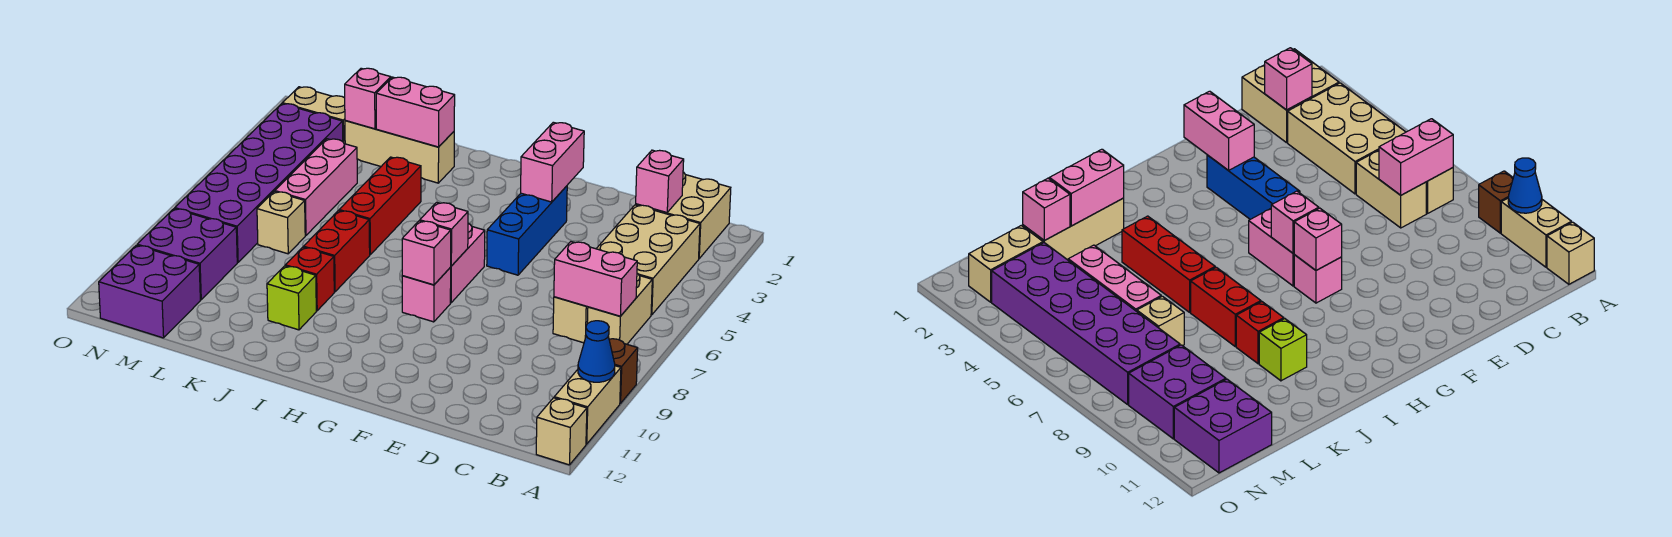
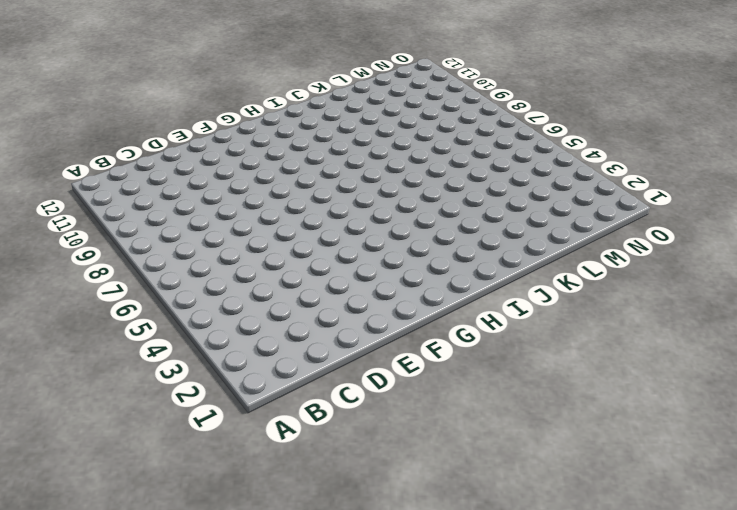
none -> brown brick A9 level 1
none -> tan brick A10:A11 level 1
none -> tan brick A12 level 1

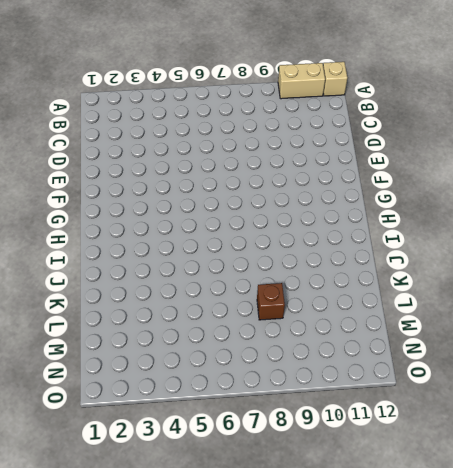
brown brick L8 level 1 -> brown brick A9 level 1
none -> tan brick B1:C2 level 1
none -> tan brick B3:C5 level 1
none -> tan brick B6:B7 level 1

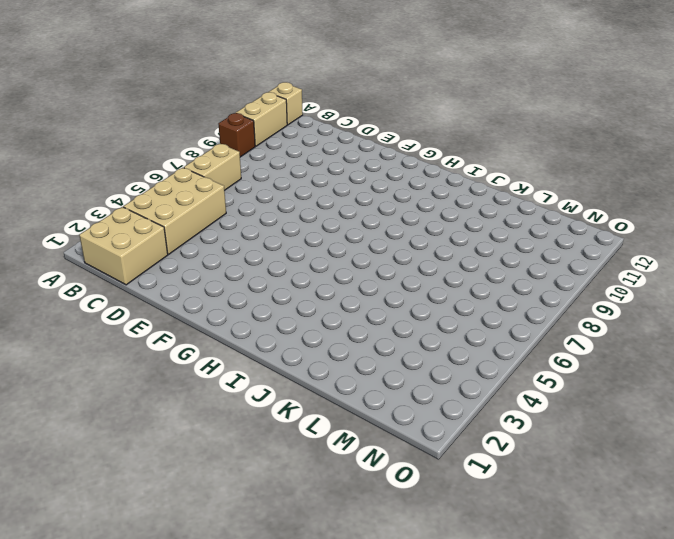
none -> tan brick C6:C7 level 1
none -> blue brick F3:F5 level 1
none -> pink brick G6:G7 level 1

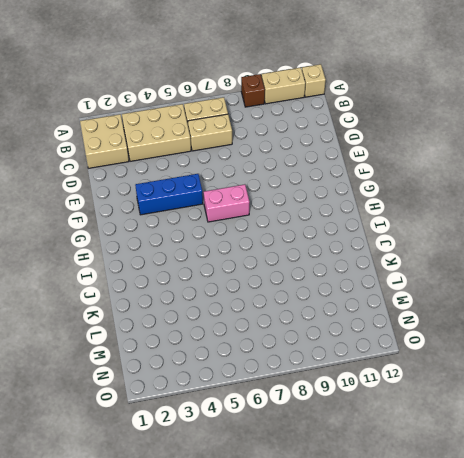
none -> pink brick G8 level 1
none -> tan brick J2:L2 level 1
none -> red brick J4:J6 level 1

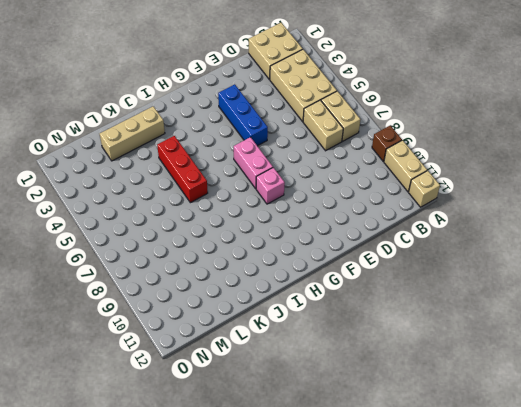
none -> red brick J7:J8 level 1
none -> red brick J9 level 1
none -> lime brick J10 level 1

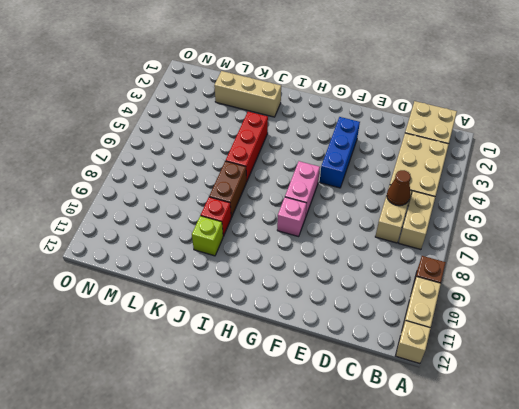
brown cone C6 level 2 -> none
brown brick J7:J8 level 1 -> red brick J7:J8 level 1
none -> pink brick L4:L6 level 1
none -> tan brick L7 level 1
none -> tan brick M2:N2 level 1

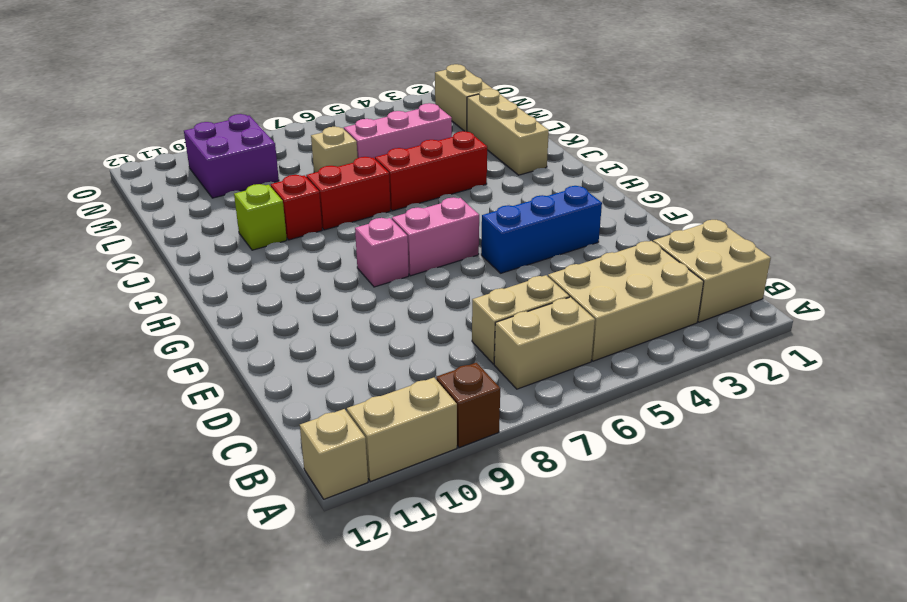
none -> purple brick M3:N8 level 1
none -> purple brick M11:N12 level 1
none -> blue cone A10 level 2

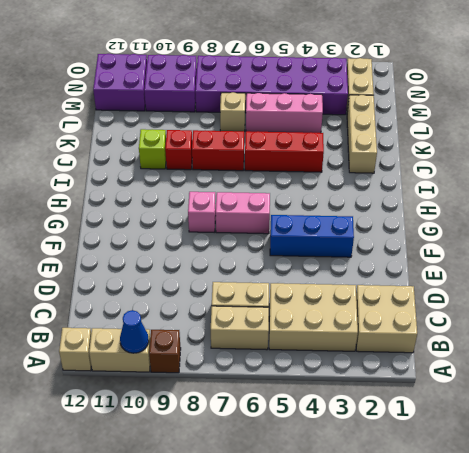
none -> pink brick B7:C7 level 2
none -> pink brick C2 level 2
none -> pink brick F2:F3 level 2

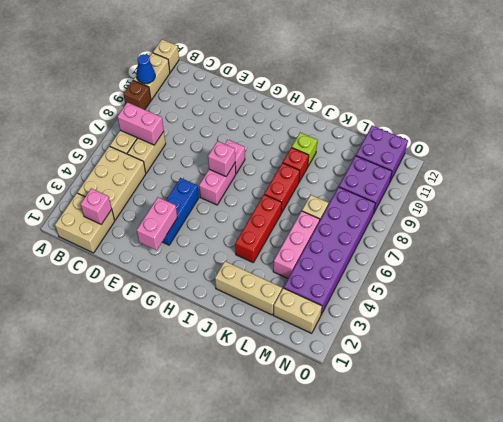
none -> pink brick G8 level 2
none -> pink brick J2:K2 level 2
none -> pink brick L2 level 2

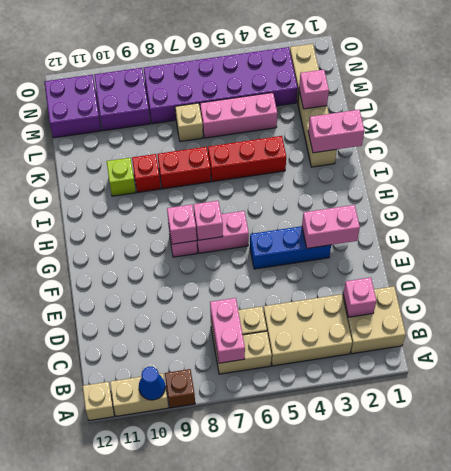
pink brick J1:J2 level 2 -> pink brick J2:K2 level 2

